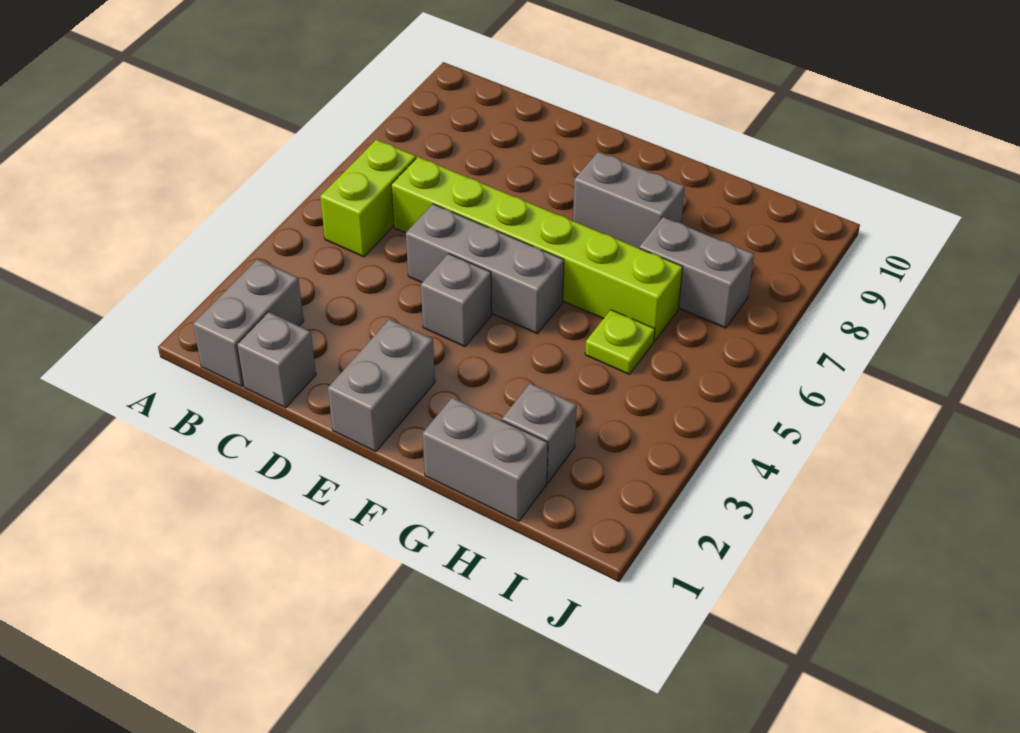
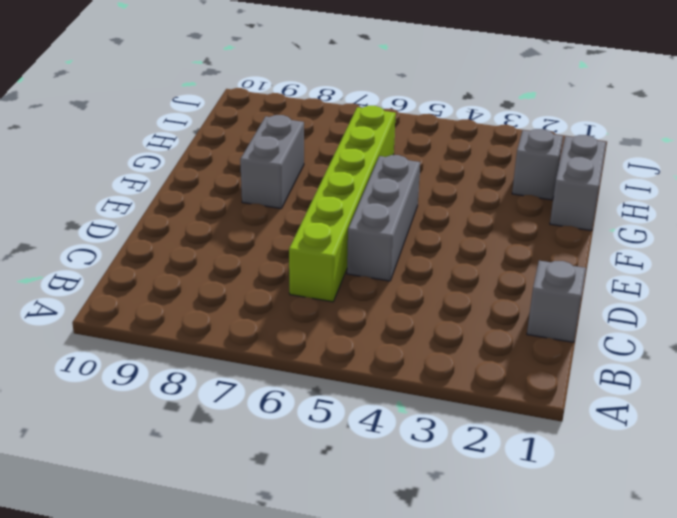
none -> grey brick B1:B2 level 1
none -> lime brick B5:B6 level 1
none -> grey brick E1:E2 level 1

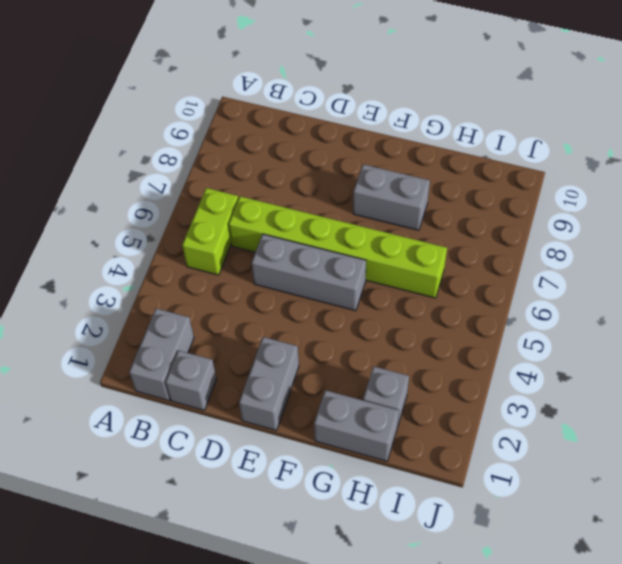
none -> grey brick E4 level 1
none -> lime plate H5 level 1
none -> grey brick H7:I7 level 1

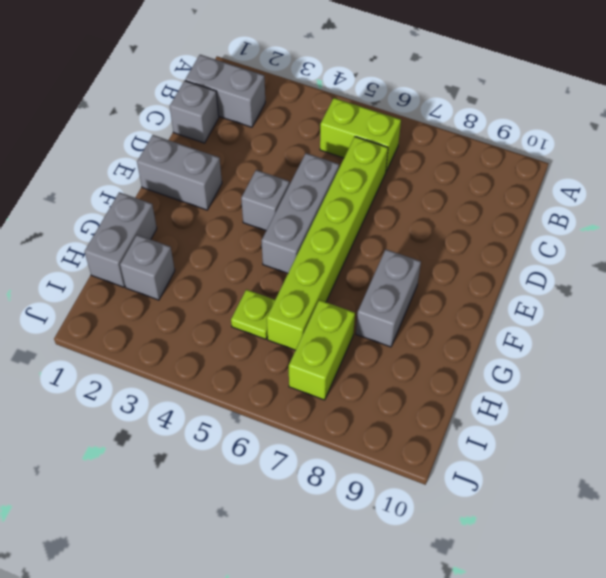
lime brick H7:I7 level 1 -> grey brick H7:I7 level 1

